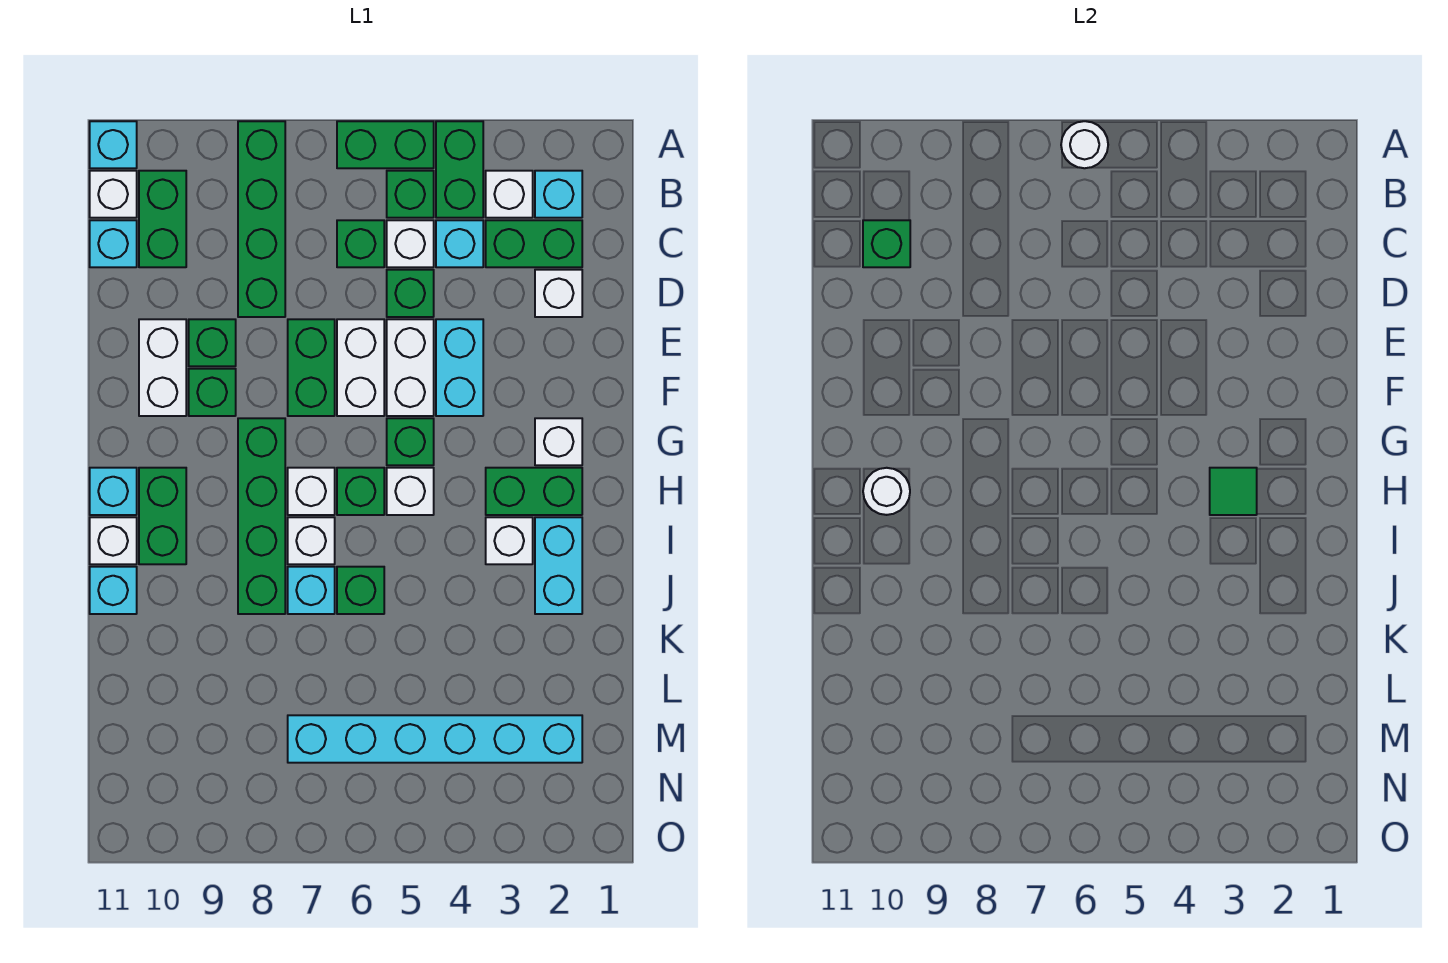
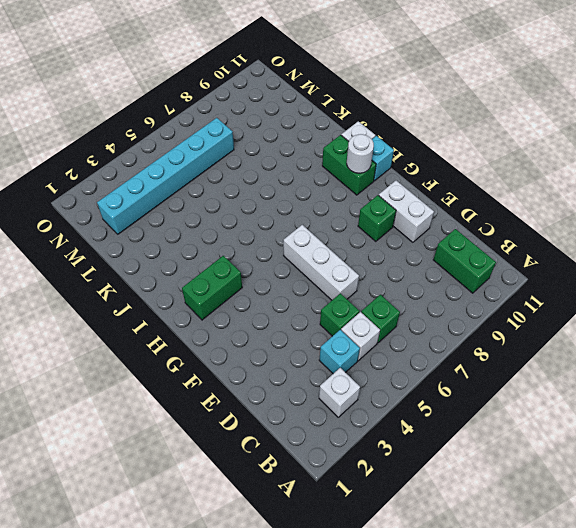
white brick E6:G6 level 1 -> white brick E6:F6 level 1
none -> green brick A4:B4 level 1
none -> green brick A5:A6 level 1
none -> green brick A8:D8 level 1
none -> cyan brick A11 level 1

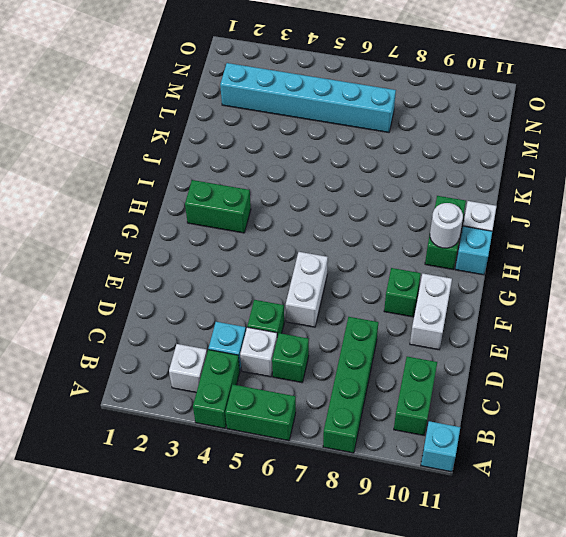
none -> cyan brick B2 level 1
none -> green brick B5 level 1
none -> white brick B11 level 1
none -> green brick C2:C3 level 1

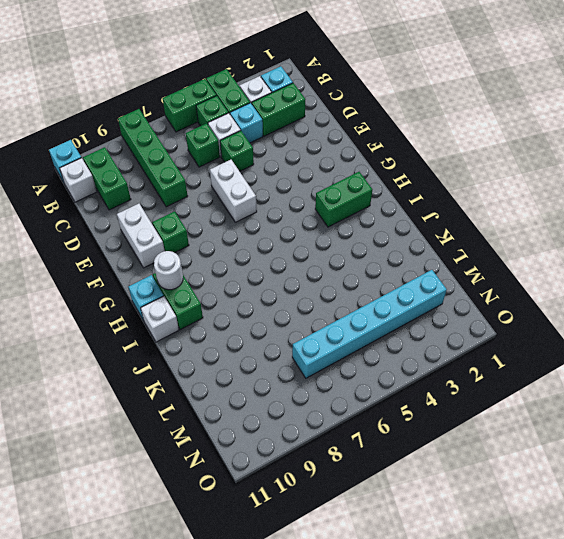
none -> cyan brick C11 level 1
none -> white brick D2 level 1
none -> cyan brick E4:F4 level 1
none -> white brick E5:F5 level 1

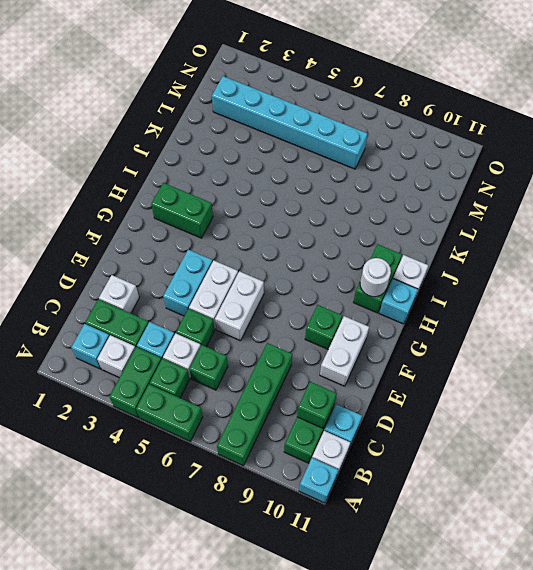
none -> green brick E7:F7 level 1
none -> green brick E9 level 1
none -> white brick G2 level 1
none -> green brick G5 level 1

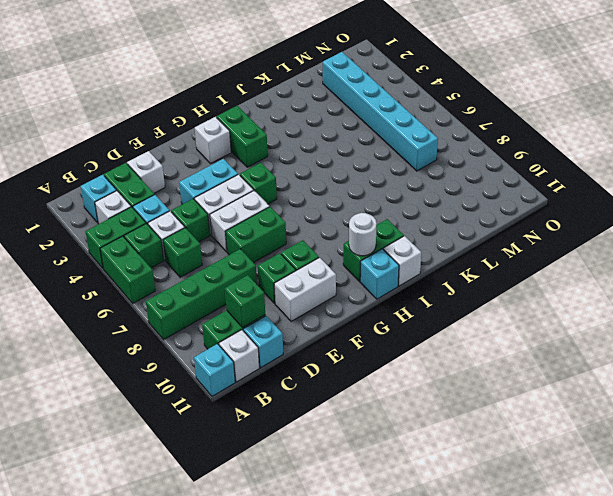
none -> green brick G8:J8 level 1
none -> white brick H5 level 1
none -> green brick H6 level 1
none -> white brick H7 level 1

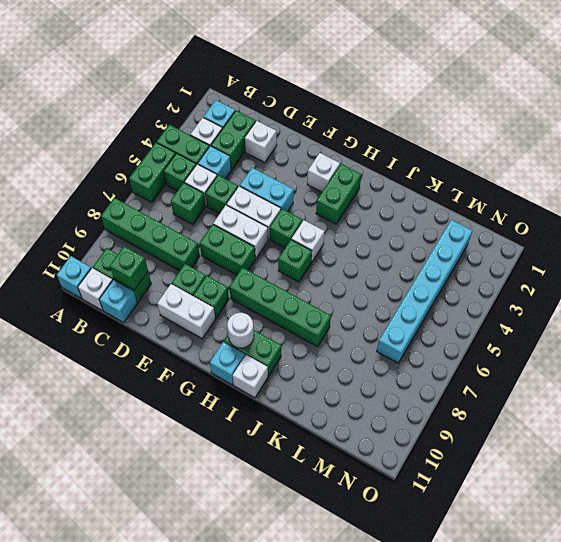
none -> white brick H7 level 1
none -> cyan brick I2:J2 level 1
none -> white brick I3 level 1
none -> white brick I7 level 1

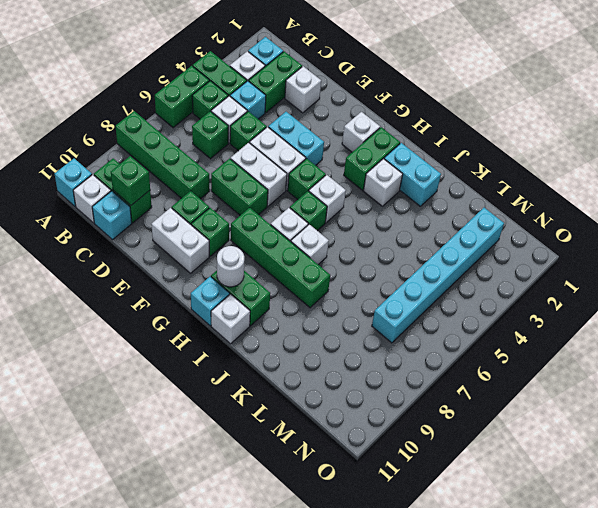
none -> green brick J6 level 1
none -> cyan brick J7 level 1
none -> cyan brick J11 level 1
none -> white round brick A6 level 2

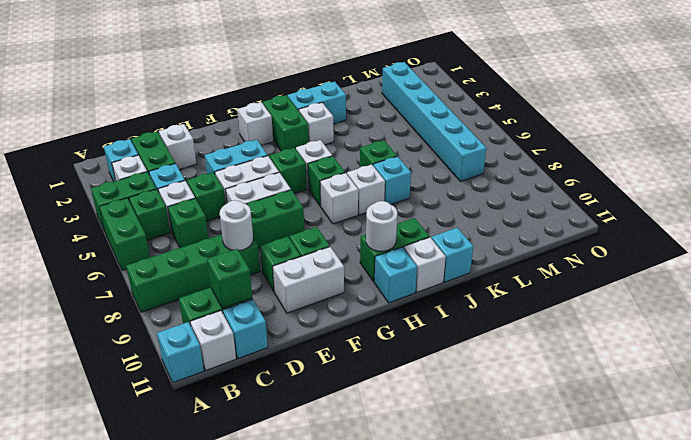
white round brick D8 level 2 -> white round brick A6 level 2
none -> green brick G8:J8 level 1
none -> green tile H3 level 2

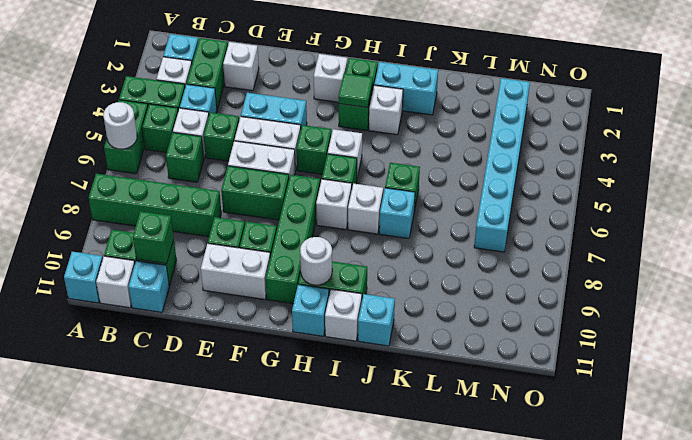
green brick G7:G10 level 1 -> green brick G8:J8 level 1

